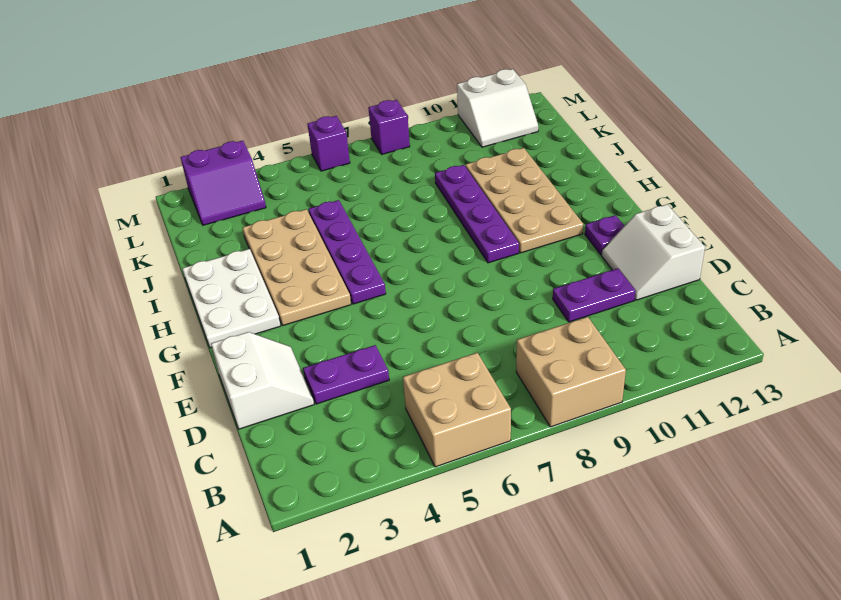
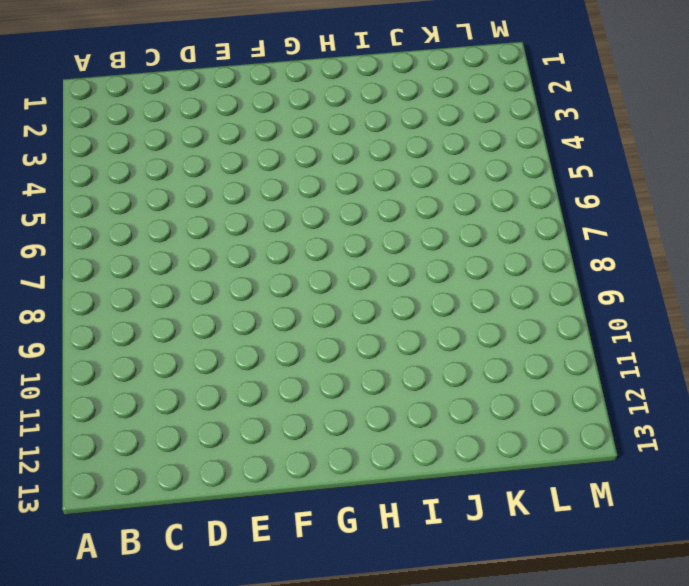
none -> tan brick A5:B6 level 1
none -> tan brick A8:B9 level 1
none -> white slope D1:E2 level 1 top 1

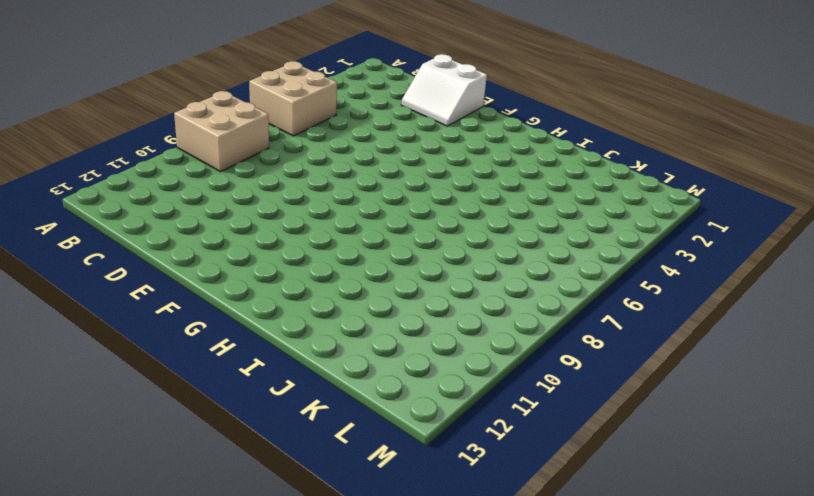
none -> purple plate D3:D4 level 1
none -> purple plate D10:D11 level 1
none -> white slope D12:E13 level 1 top 13

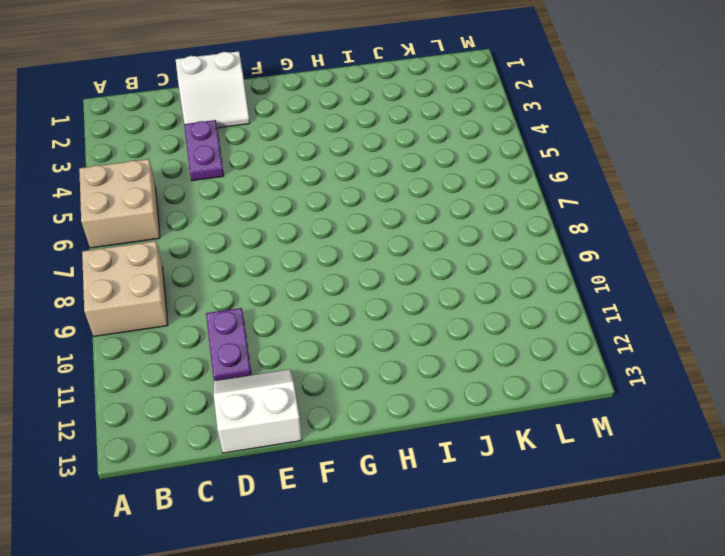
none -> purple plate F12 level 1
none -> white plate G1:I2 level 1
none -> tan plate G3:J4 level 1

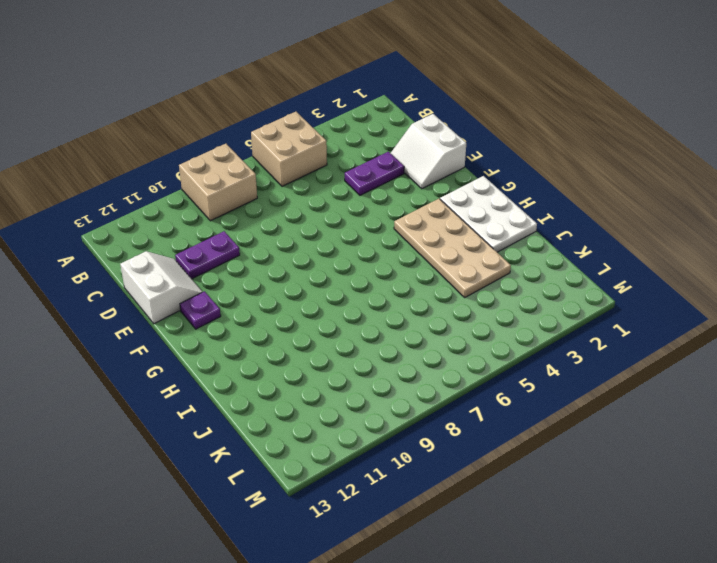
none -> purple plate G5:J5 level 1
none -> purple plate G9:J9 level 1
none -> tan plate G10:J11 level 1

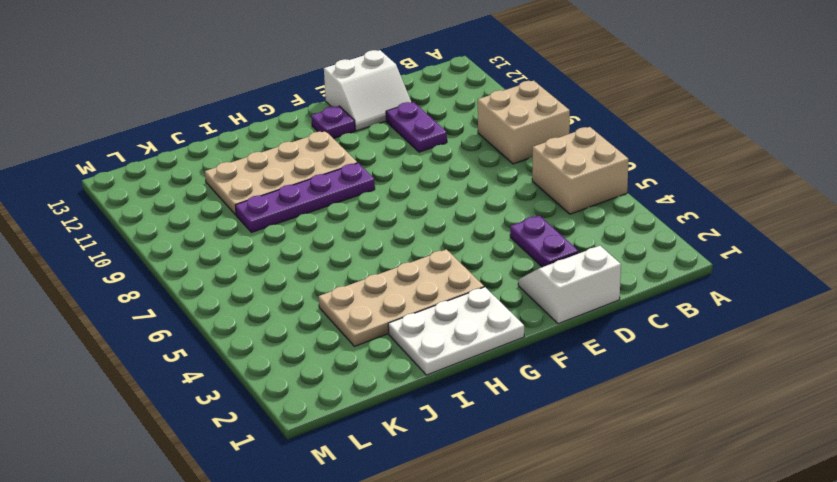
none -> purple plate G5:J5 level 1
none -> purple slope L2:M3 level 1 top M
none -> white slope L11:M12 level 1 top M

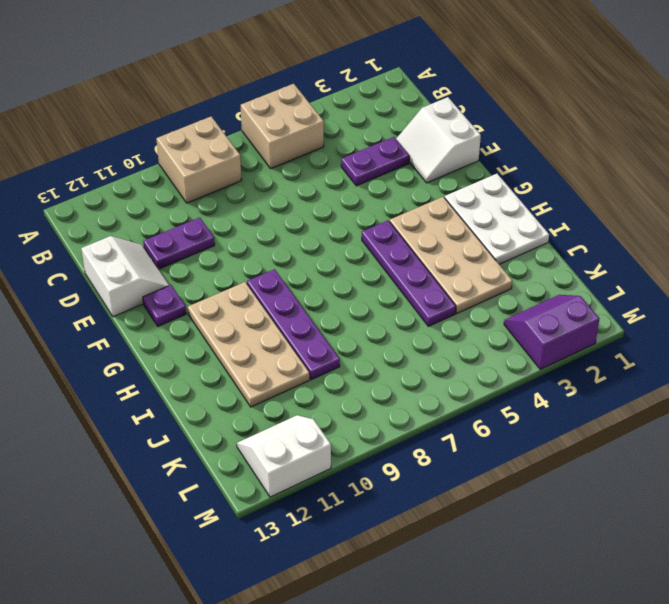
none -> purple brick M6 level 1
none -> purple brick M8 level 1

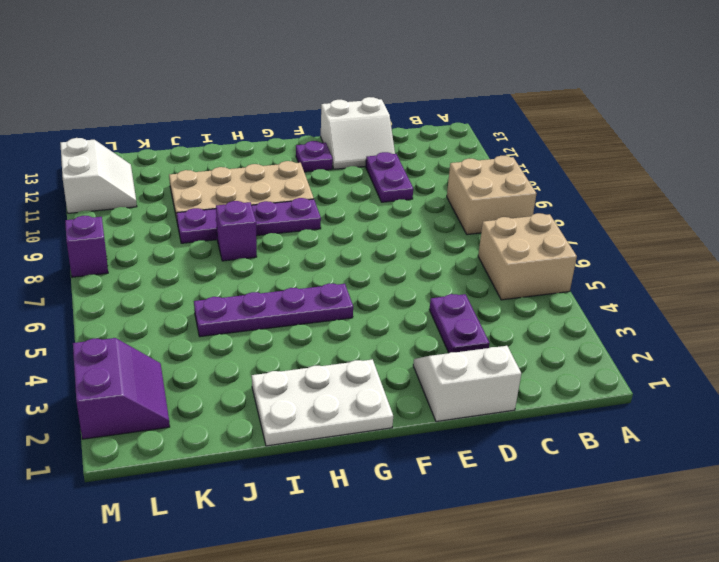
purple brick I8 level 1 -> purple brick M6 level 1
none -> tan plate G3:J4 level 1

